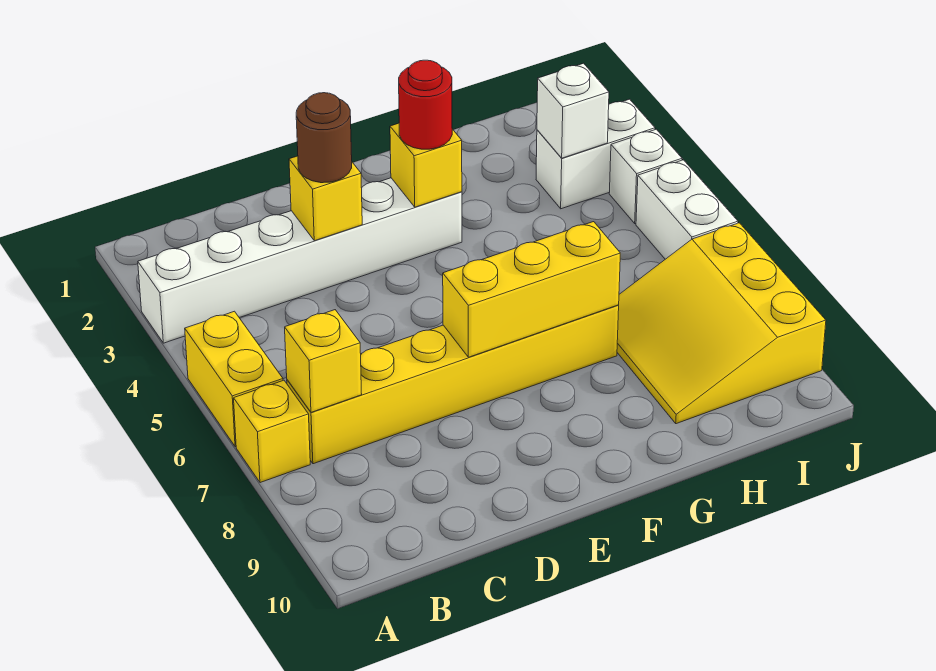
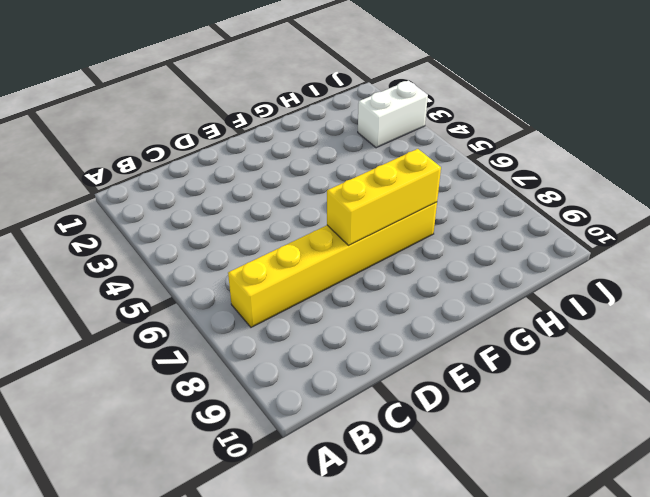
none -> white brick A3:F3 level 1
none -> yellow brick A5:A6 level 1
none -> yellow brick A7 level 1

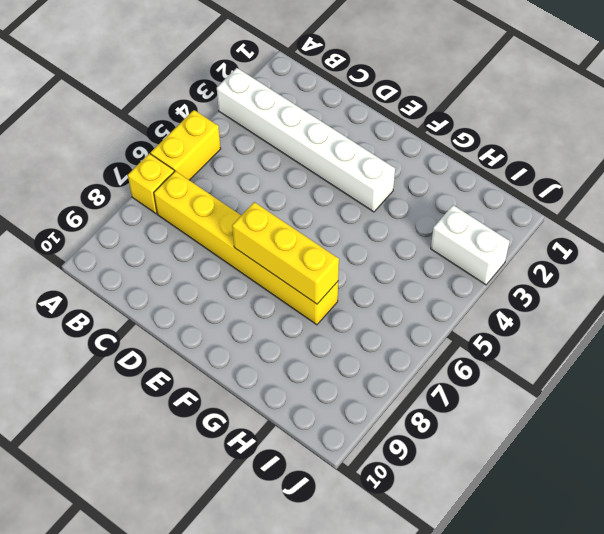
none -> yellow slope H7:J9 level 1 top J
none -> white brick J4 level 1
none -> white brick J5:J6 level 1

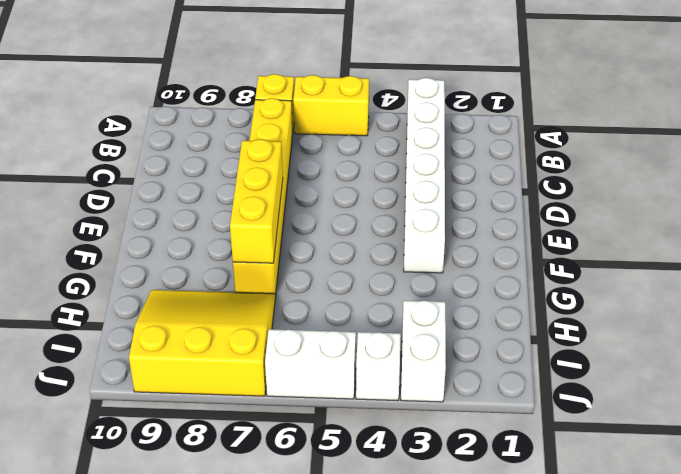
none -> yellow brick B7 level 2
none -> yellow brick D3 level 2
none -> yellow brick F3 level 2

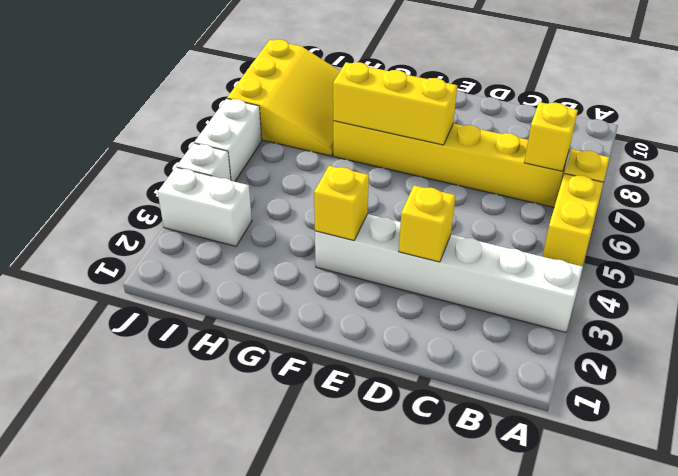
none -> white brick I3 level 2
none -> brown round brick D3 level 3
none -> red round brick F3 level 3

